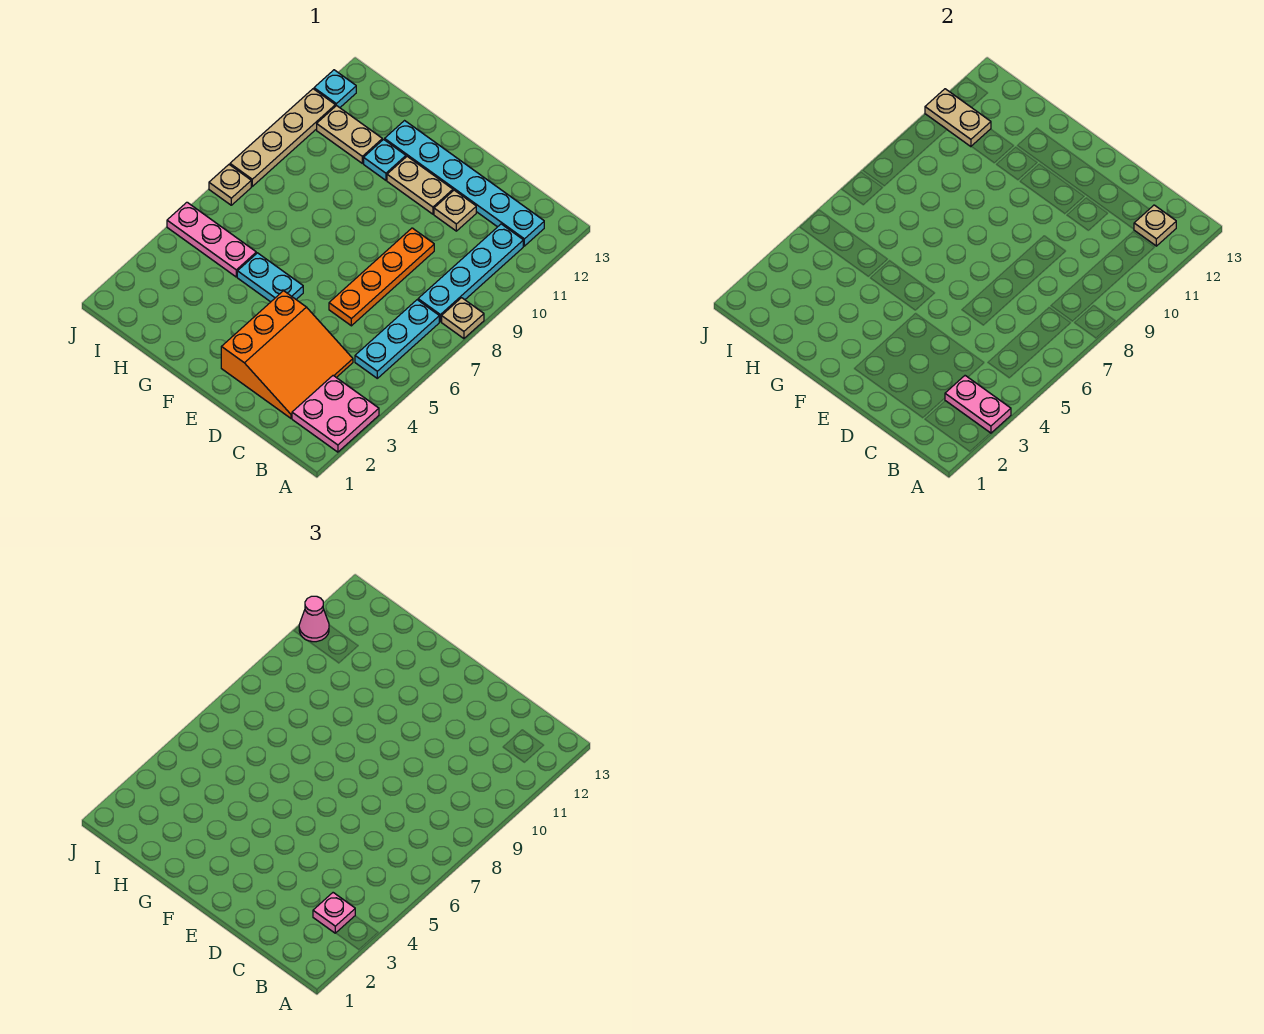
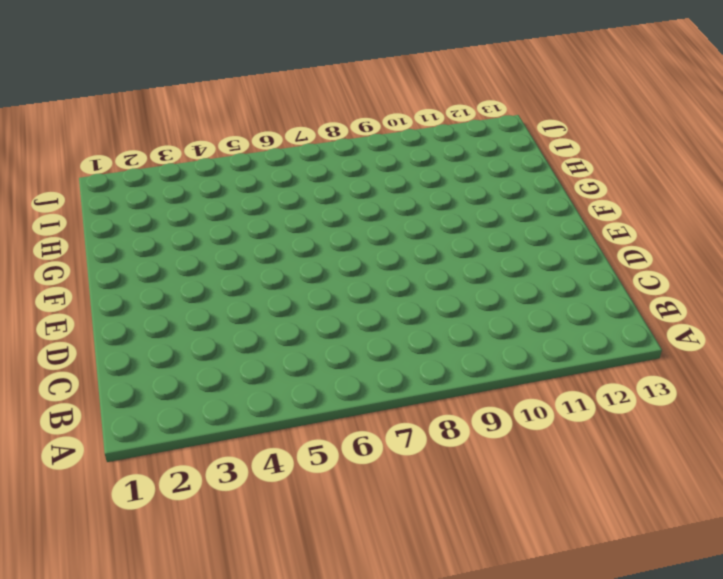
none -> pink plate A2:B3 level 1
none -> tan plate A8 level 1
none -> cyan plate B5:B7 level 1

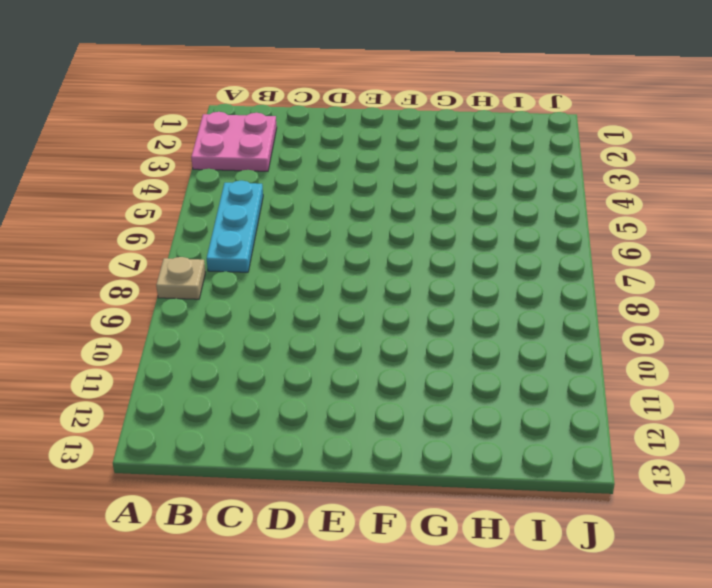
none -> cyan plate B8:B11 level 1
none -> cyan plate B12:G12 level 1
none -> orange slope C2:E4 level 1 top E

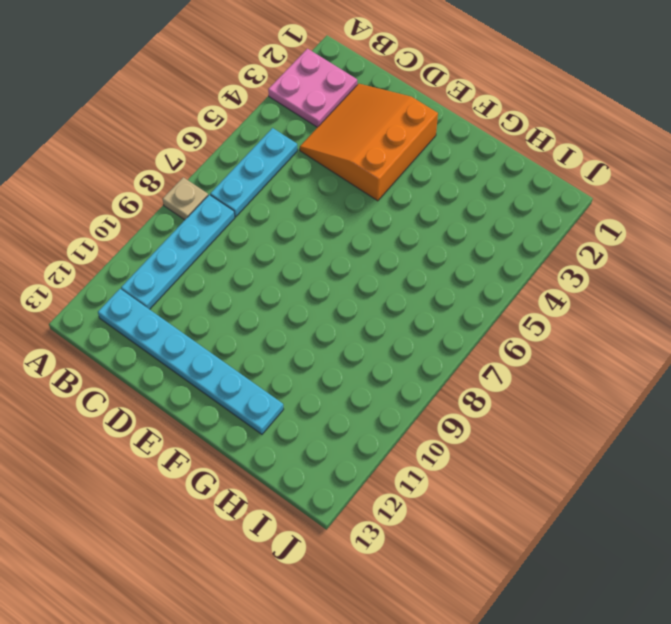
none -> orange plate D6:D9 level 1
none -> tan plate D11 level 1
none -> tan plate E11:F11 level 1

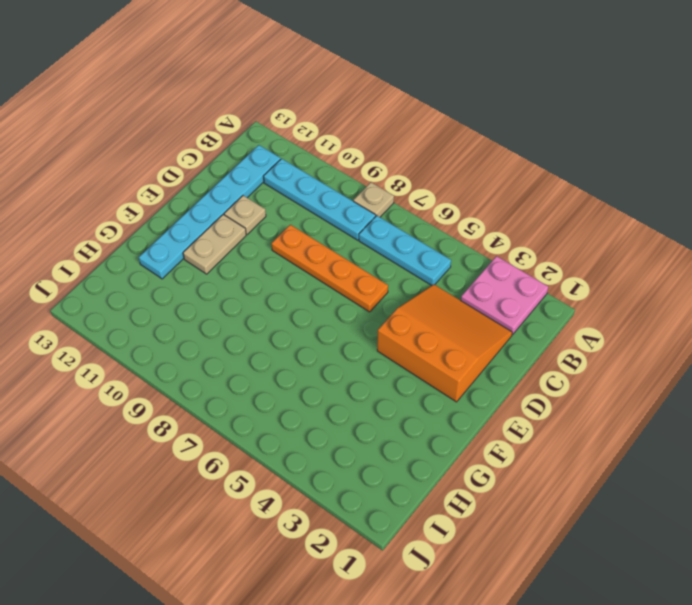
none -> cyan plate F5:G5 level 1
none -> cyan plate G11 level 1
none -> pink plate H5:J5 level 1

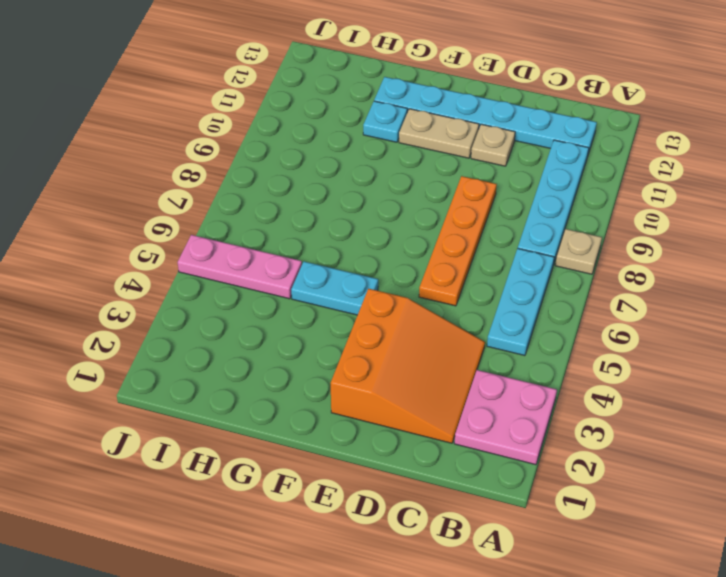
none -> tan plate H11:I11 level 1
none -> tan plate J7 level 1
none -> tan plate J8:J11 level 1

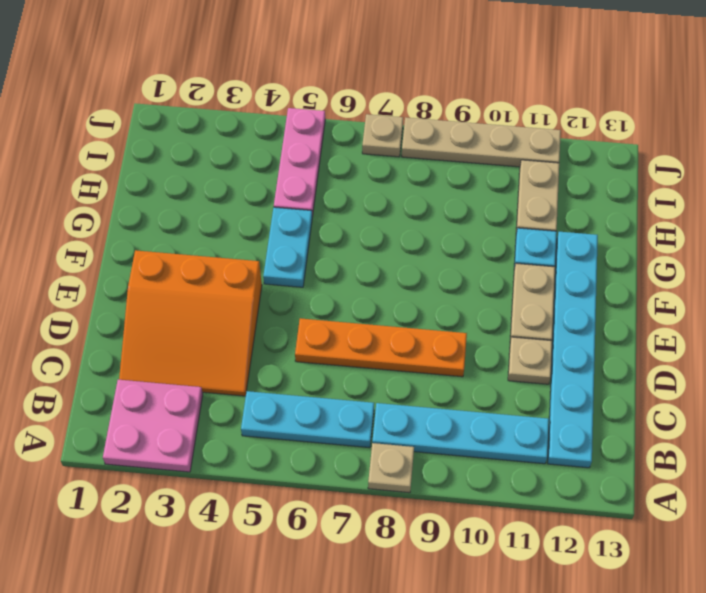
none -> cyan plate J12 level 1
none -> pink plate A3:B3 level 2
none -> tan plate B12 level 2

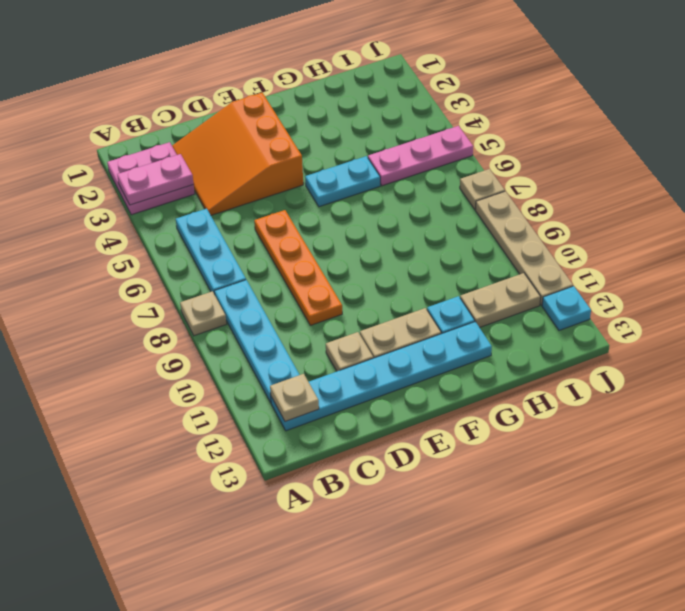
none -> tan plate I11:J11 level 2
none -> pink plate B3 level 3
none -> pink cone J11 level 3

